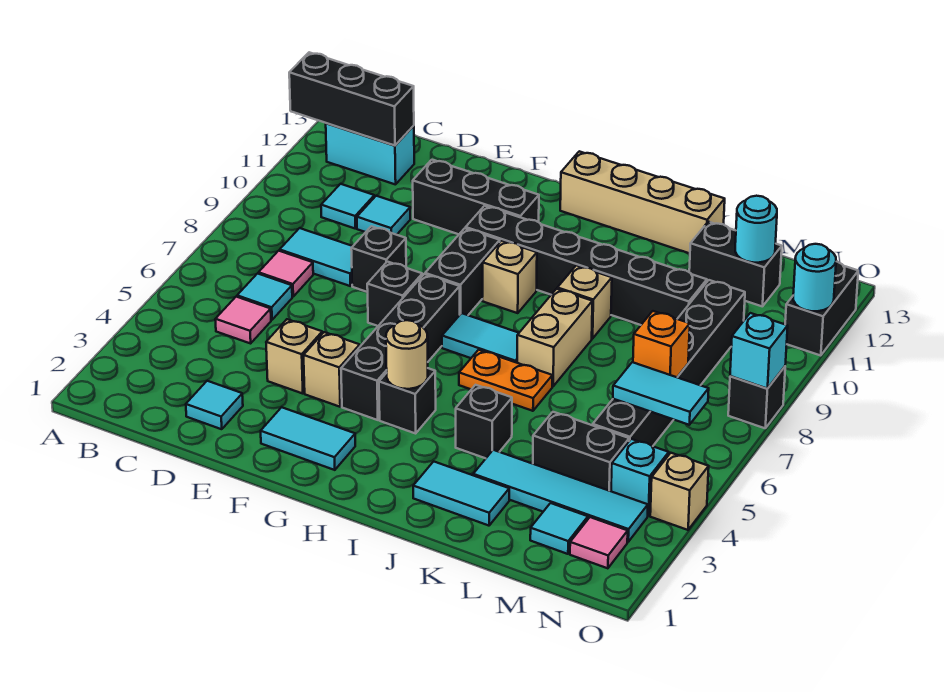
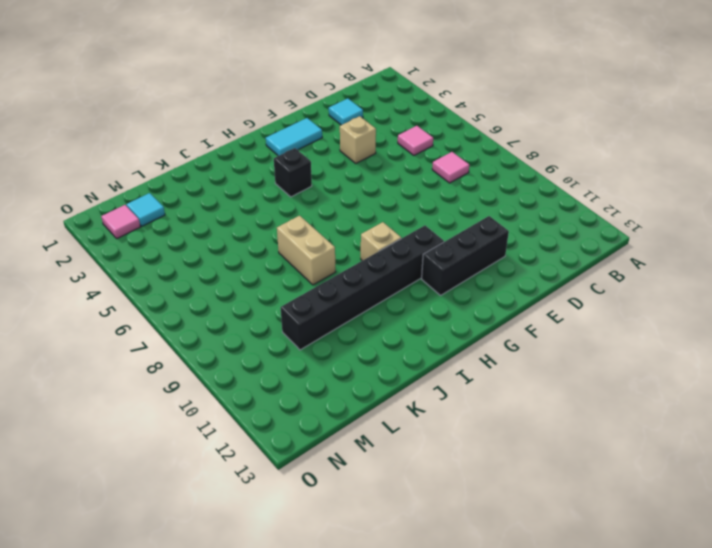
none -> cyan brick B12:C12 level 1
none -> cyan tile C6 level 1
none -> cyan tile C8:D8 level 1
none -> cyan tile C10 level 1

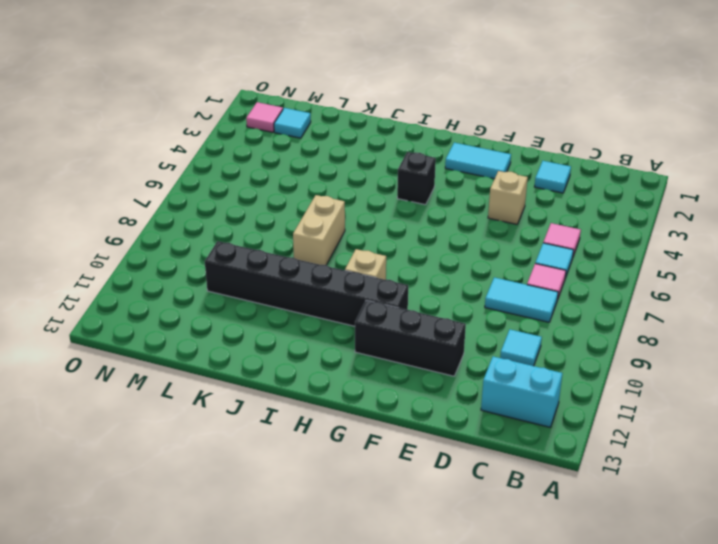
none -> cyan tile D10 level 1
none -> black brick E8 level 1
none -> tan brick F4 level 1
none -> black brick F7 level 1

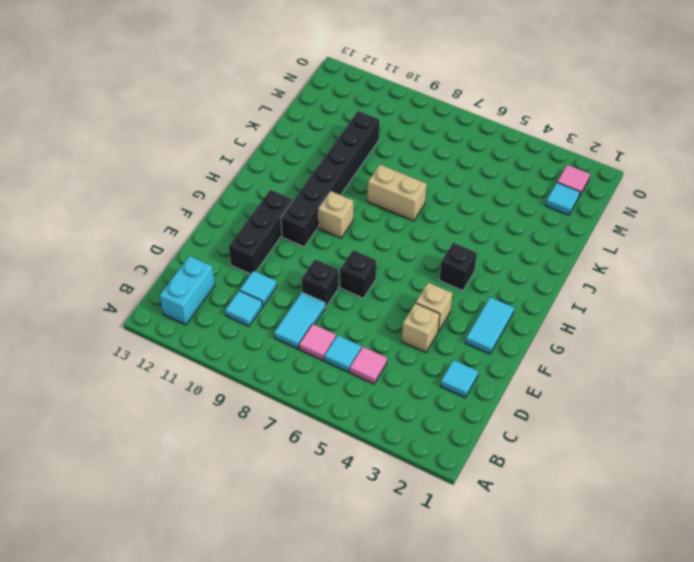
none -> black brick G4:G7 level 1
none -> black brick G8:G9 level 1
none -> cyan tile H7:I7 level 1
none -> tan brick H13:K13 level 1

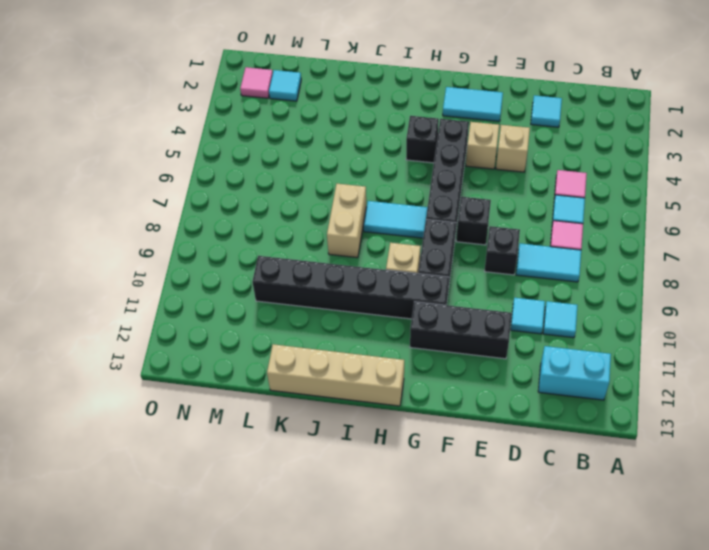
none -> orange plate I6:J6 level 1
none -> cyan tile J2:K2 level 1
none -> black brick J4 level 1
none -> tan brick J9 level 1

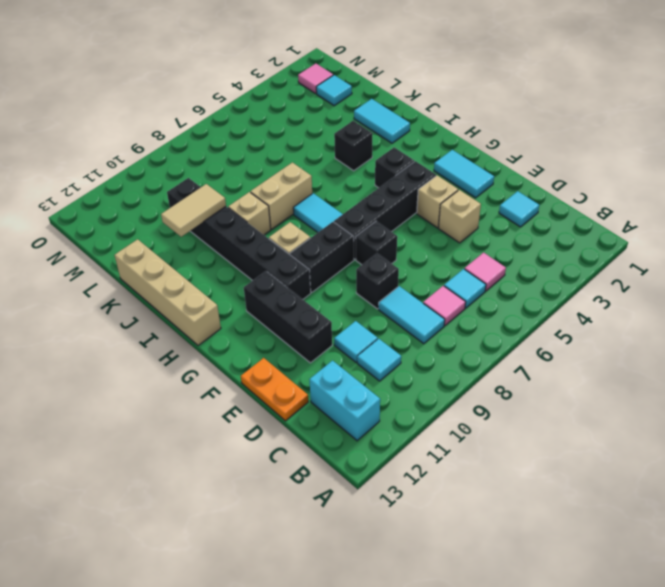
orange plate D13:E13 level 1 -> orange plate I6:J6 level 1
tan tile K10:K11 level 2 -> none
none -> cyan tile K3:N3 level 1
none -> black brick L4:M4 level 1
none -> black brick L12:M12 level 1
none -> black brick M5:M10 level 1

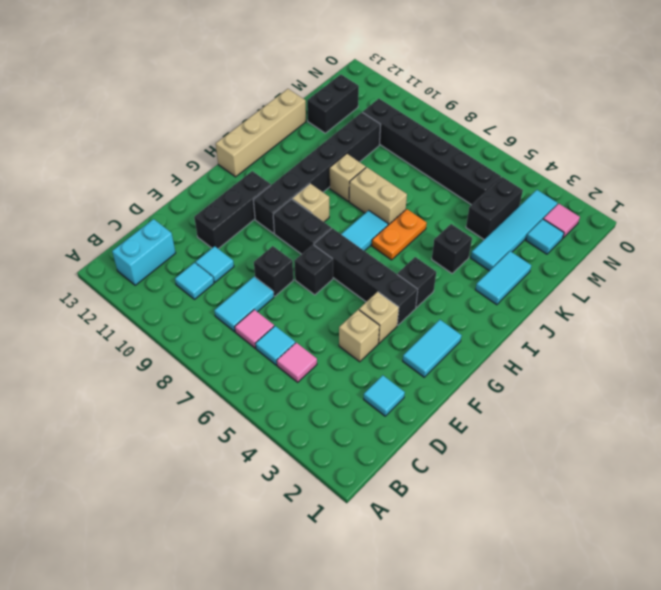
none -> cyan brick N4 level 1
none -> tan brick O4 level 1
none -> black brick O8 level 1
none -> black brick O11:O12 level 1

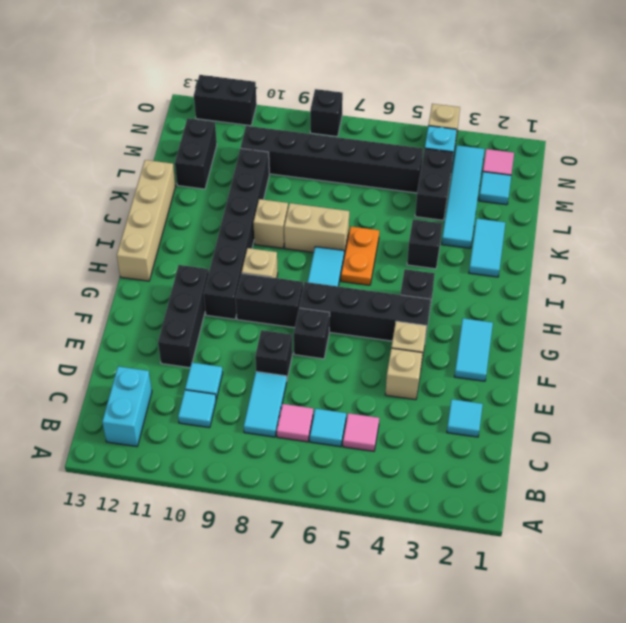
none -> black brick A12:C12 level 2
none -> tan round brick H4 level 2
none -> cyan tile M6:N6 level 2
none -> orange brick M7 level 2

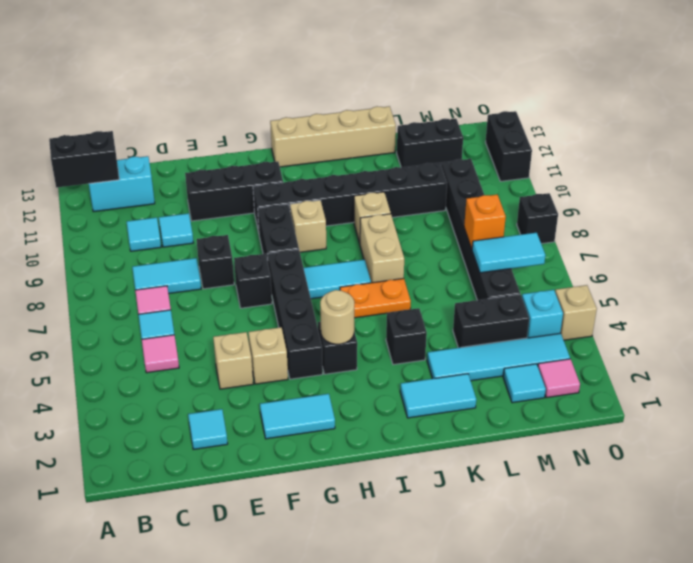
black brick A12:B12 level 2 -> black brick A12:C12 level 2
none -> cyan round brick M12 level 2
none -> cyan brick O8 level 2
none -> cyan round brick O11 level 2

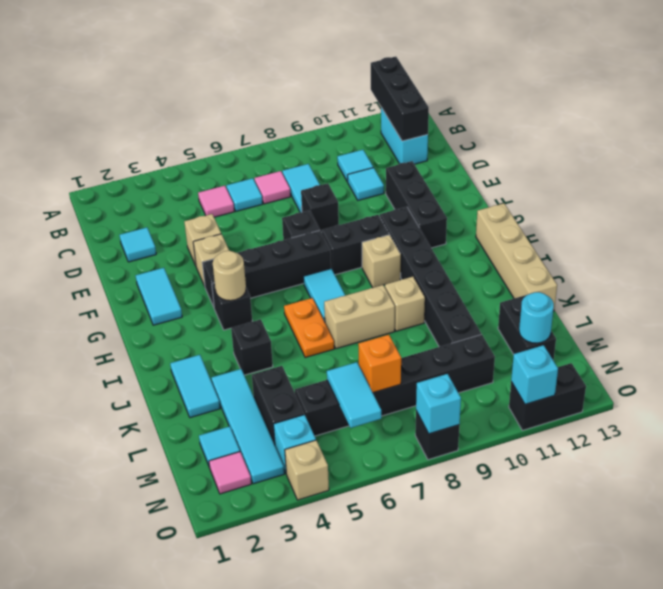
cyan brick O11 level 2 -> cyan round brick O11 level 2

